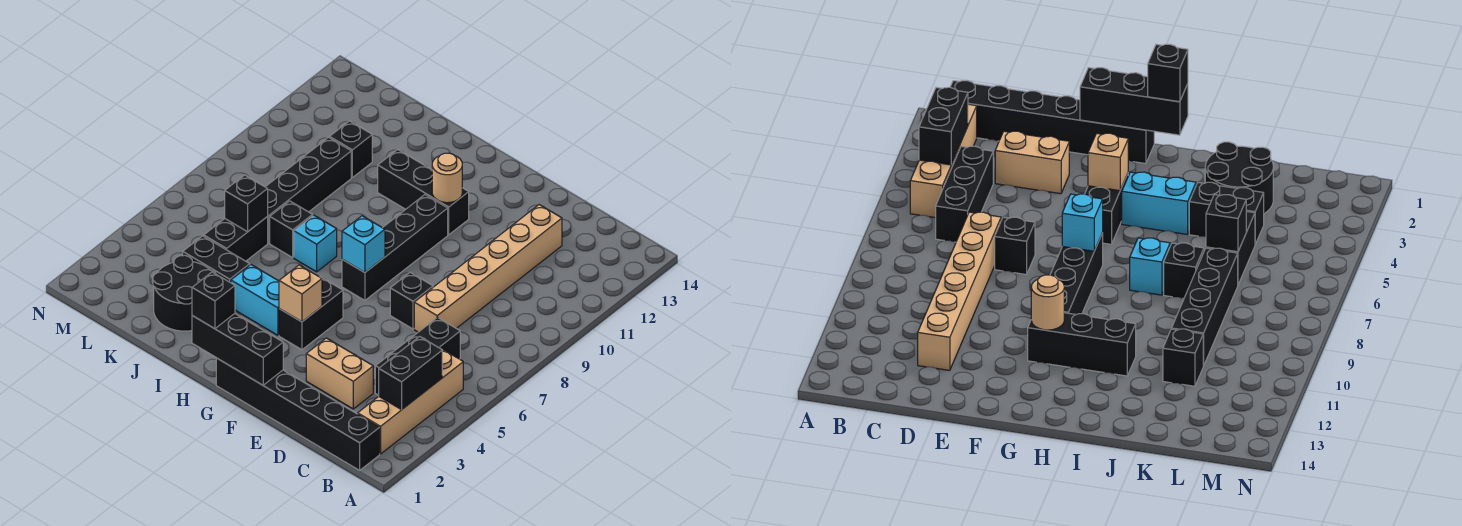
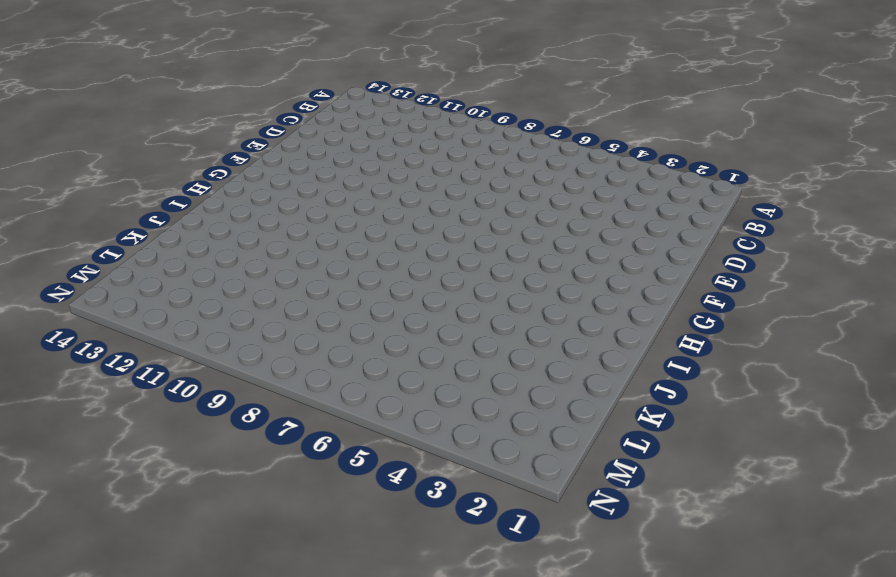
none -> black brick B1:G1 level 1
none -> tan brick B2:B5 level 1
none -> black brick C4:C6 level 1

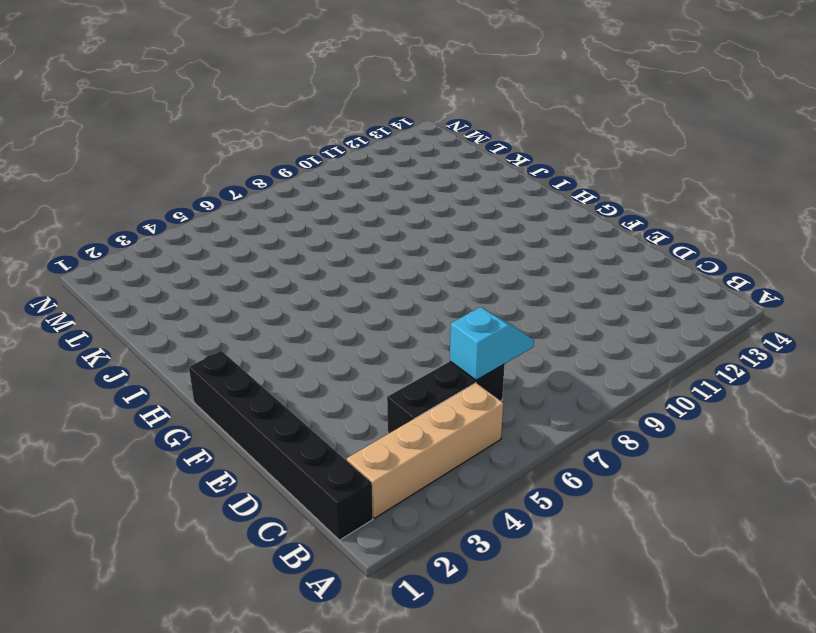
cyan slope C6:C7 level 2 top 6 -> none
none -> tan brick D3:E3 level 1
none -> tan brick D7:D12 level 1
none -> black brick E7 level 1

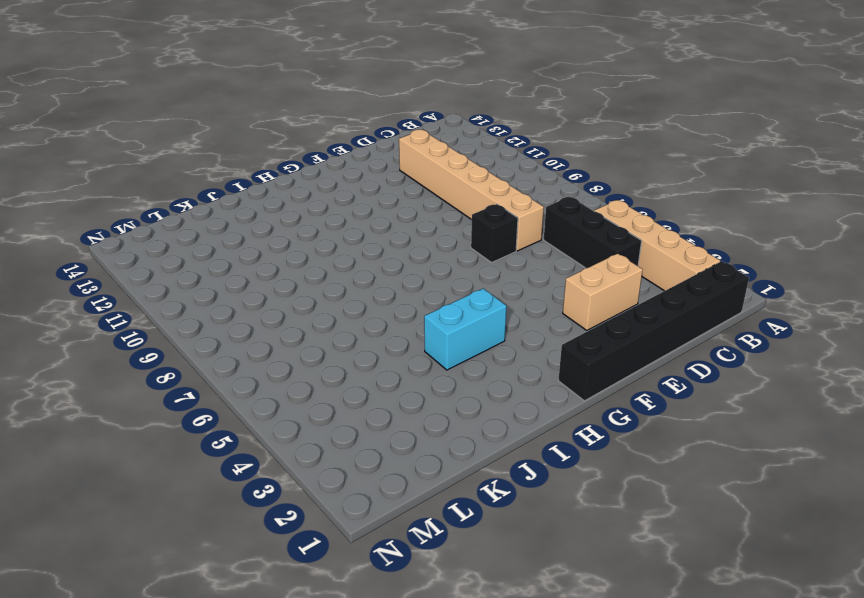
none -> black brick G4:G5 level 1
none -> black brick G7:G10 level 1
none -> black brick G11:I11 level 1

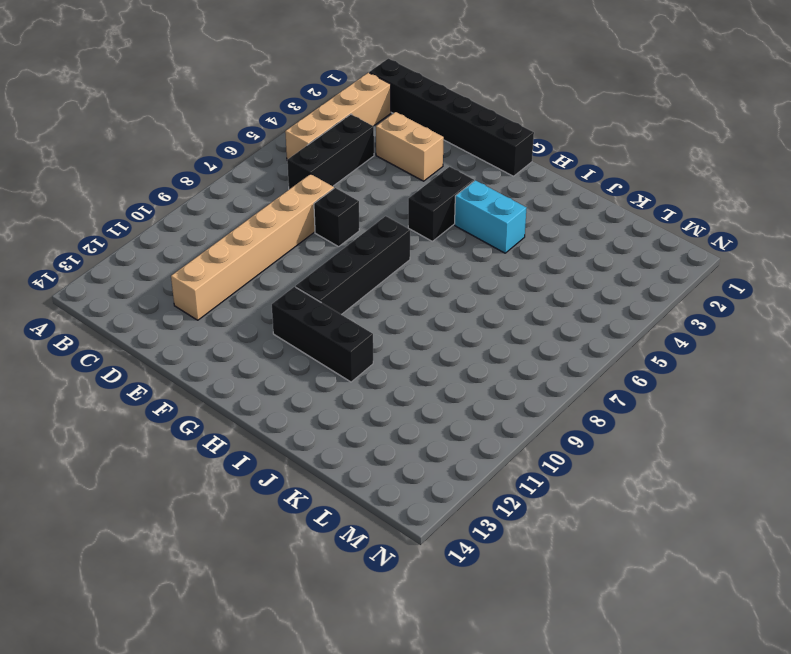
none -> cyan brick I7 level 1
none -> black round brick J2:K3 level 1
none -> black brick J4:K4 level 1

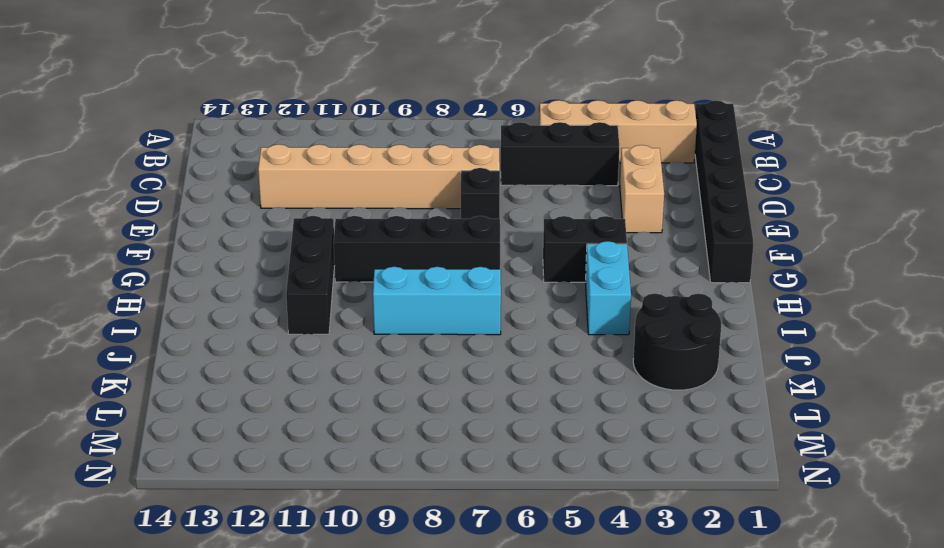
cyan brick I7:I9 level 1 -> cyan brick I7 level 1
none -> black brick J4:K4 level 1
none -> black brick J7 level 1
none -> black brick K5:K6 level 1

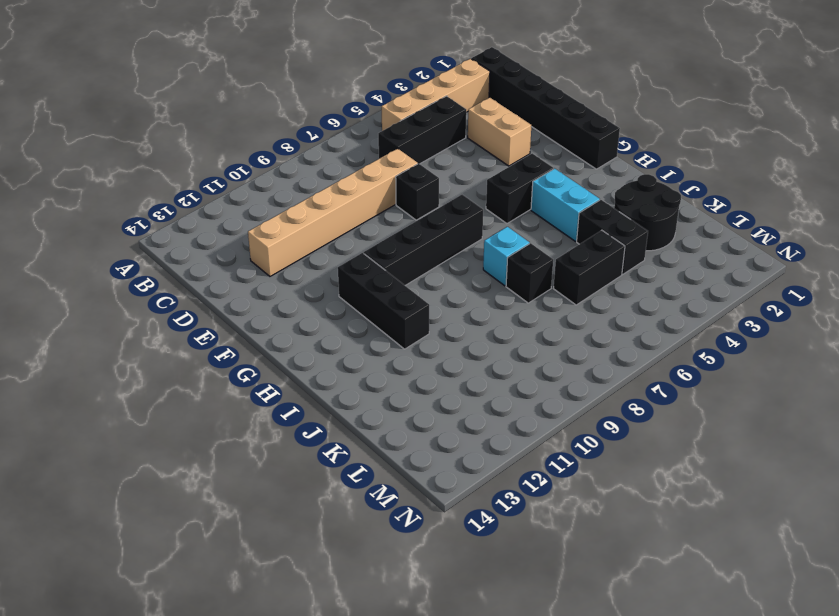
none -> black brick K7:K10 level 1
none -> black brick K11 level 1
none -> black brick B3:B4 level 2

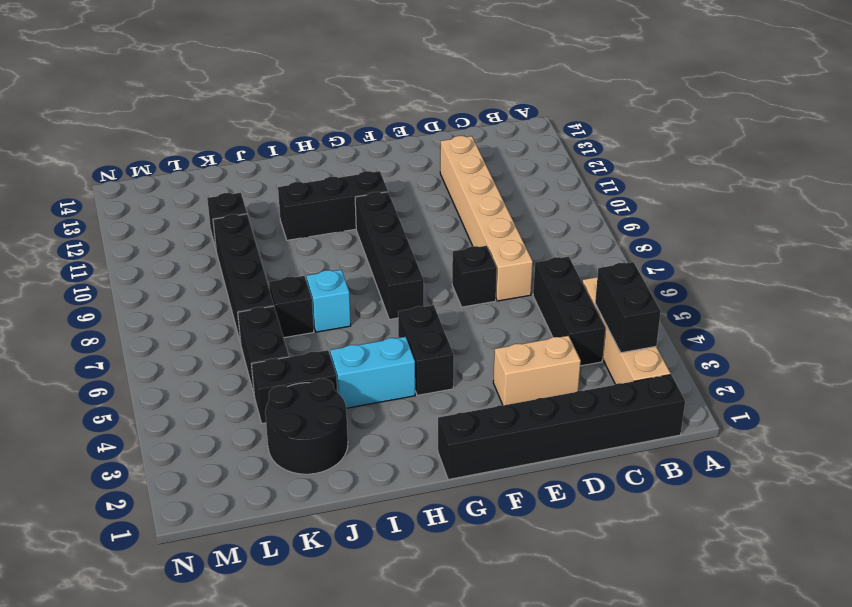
none -> black brick F1:H1 level 2
none -> tan brick G4 level 2
none -> cyan brick G7 level 2

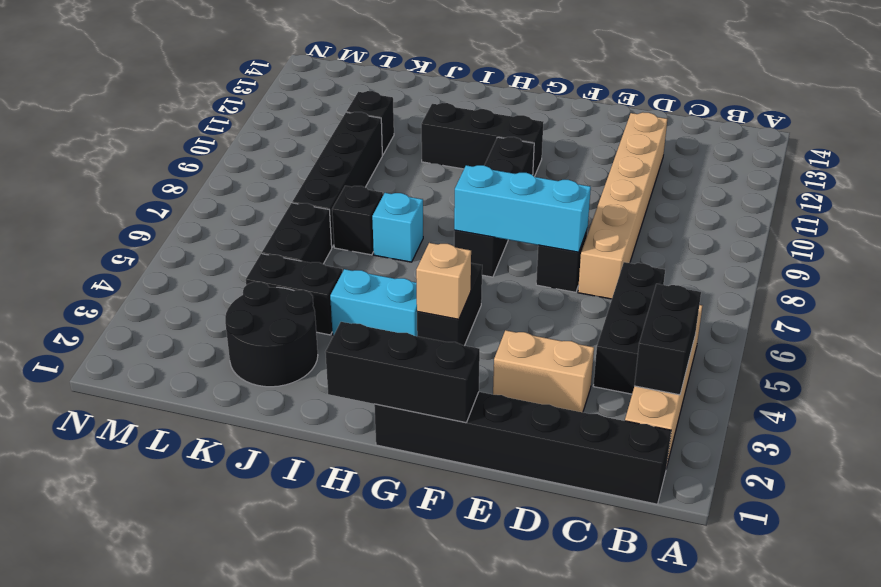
cyan brick E7:G7 level 2 -> cyan brick G7 level 2
none -> tan round brick G11 level 2
none -> black brick K6 level 2
none -> black brick H1 level 3

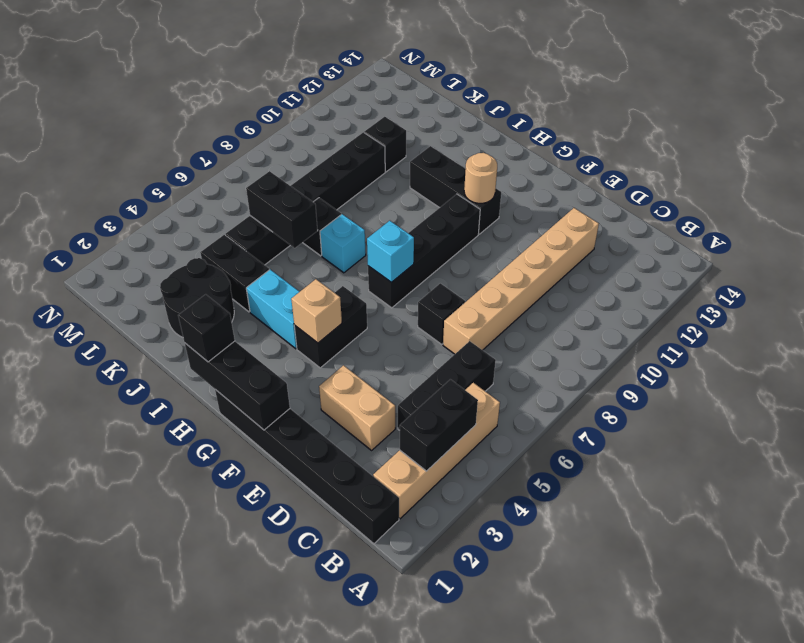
black brick J6:K6 level 2 -> black brick K6 level 2

